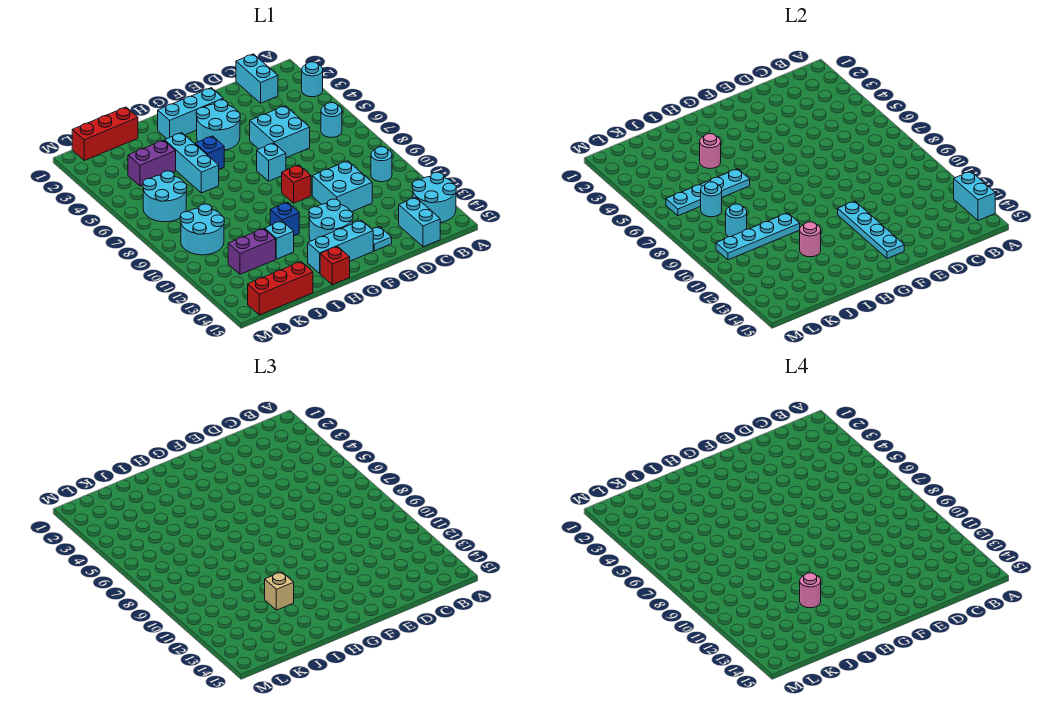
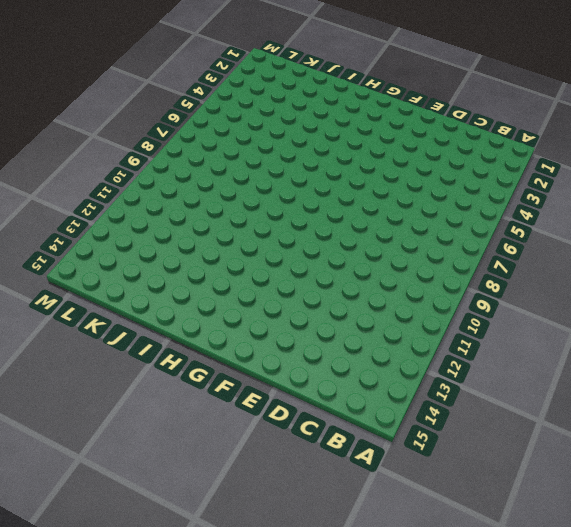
none -> cyan round brick A3 level 1
none -> cyan round brick A13:B14 level 1
none -> cyan round brick B6 level 1
none -> cyan round brick B10 level 1

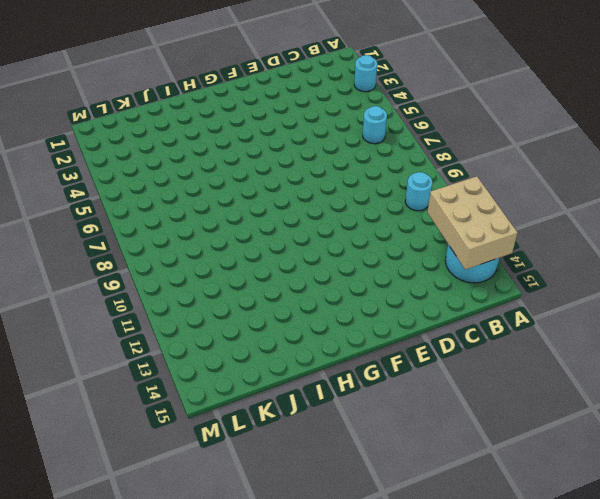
tan brick A12:B14 level 2 -> cyan brick A13:A14 level 2
none -> cyan brick C1:C2 level 1
none -> cyan brick C14:C15 level 1
none -> cyan brick D5:E6 level 1
none -> cyan brick D10:E11 level 1

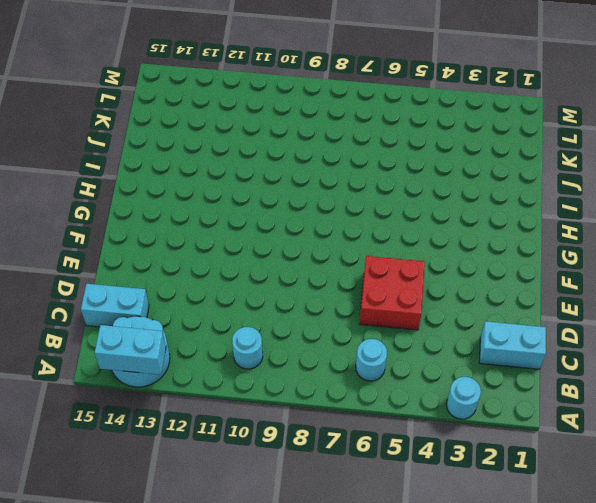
red brick D5:E6 level 1 -> cyan brick D5:E6 level 1
none -> cyan brick D10:E11 level 1
none -> cyan plate E14 level 1
none -> cyan brick F2:H2 level 1
none -> cyan round brick F3:G4 level 1

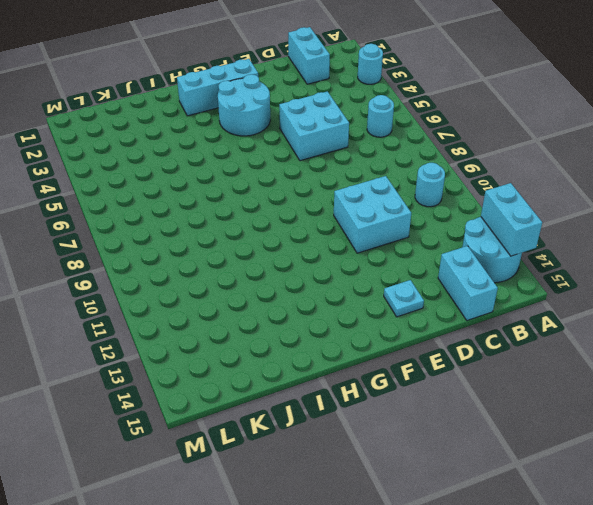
none -> cyan brick F7 level 1
none -> red brick F9 level 1
none -> cyan round brick F12:G13 level 1
none -> cyan brick F14:H14 level 1

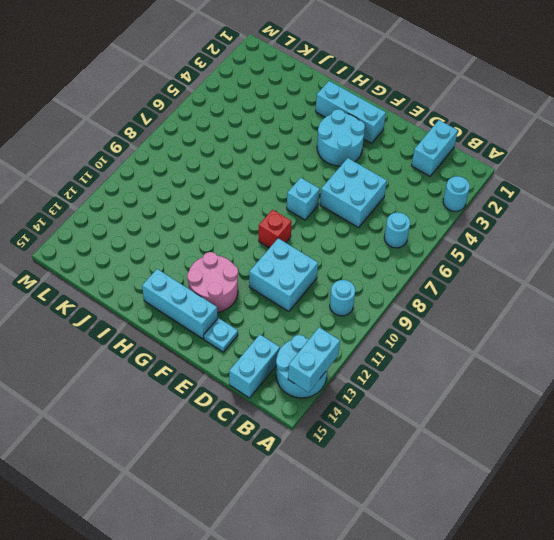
pink round brick F12:G13 level 1 -> cyan round brick F12:G13 level 1
none -> blue brick H5 level 1
none -> blue brick H11 level 1
none -> red brick H15 level 1
none -> cyan brick I4:I6 level 1

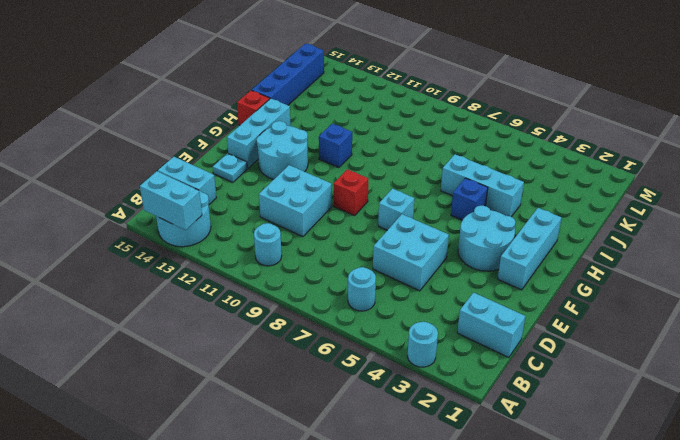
blue brick I15:L15 level 1 -> red brick J15:L15 level 1
none -> cyan brick I12 level 1
none -> red brick J1:L1 level 1
none -> purple brick J4:K4 level 1
none -> purple brick J12:K12 level 1

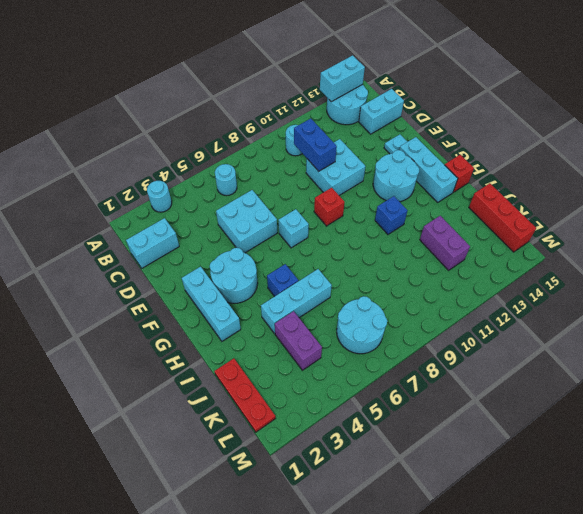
blue brick C10:D10 level 2 -> none
red plate J1:L1 level 1 -> red brick J1:L1 level 1
none -> cyan brick I12 level 1
none -> cyan round brick K9:L10 level 1
none -> cyan plate F11:F14 level 2
none -> pink round brick I4 level 2

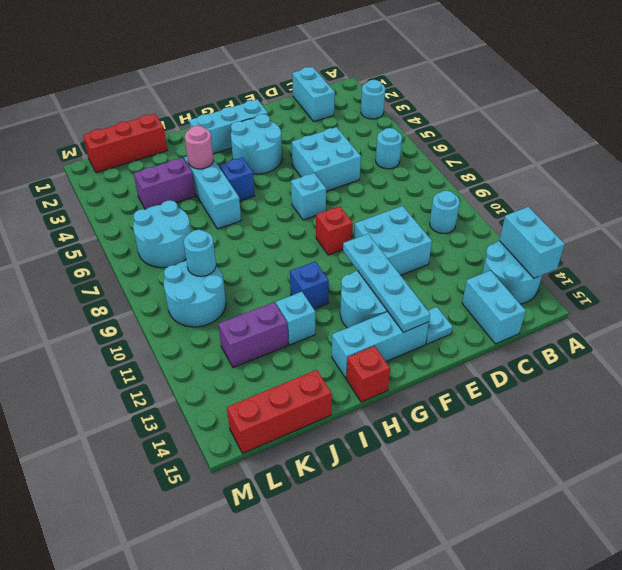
none -> cyan plate I6:L6 level 2
none -> cyan plate I10:L10 level 2
none -> pink round brick I12 level 2
none -> cyan round brick K7 level 2

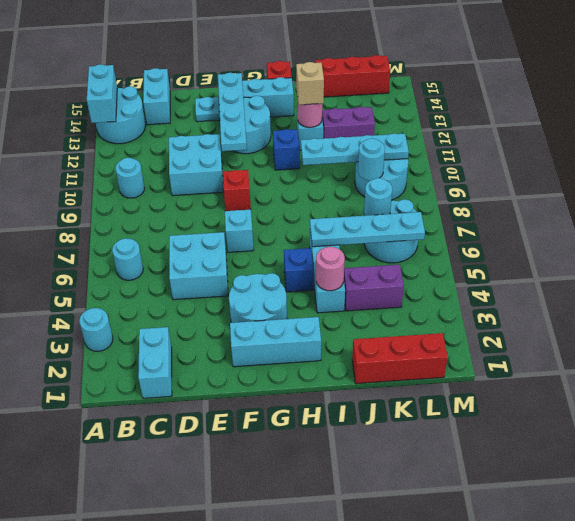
none -> pink round brick I12 level 4

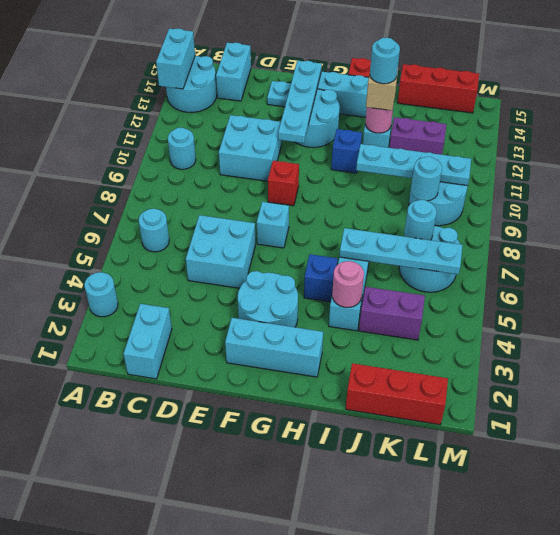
cyan round brick I12 level 4 -> pink round brick I12 level 4

